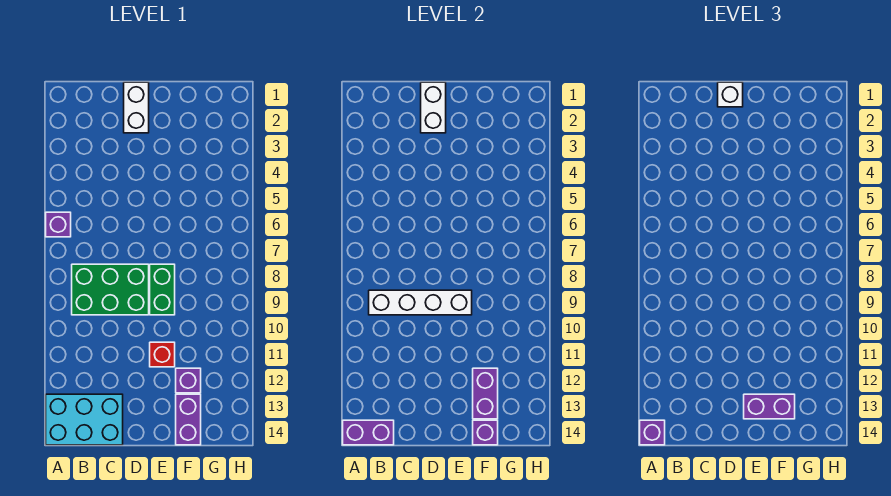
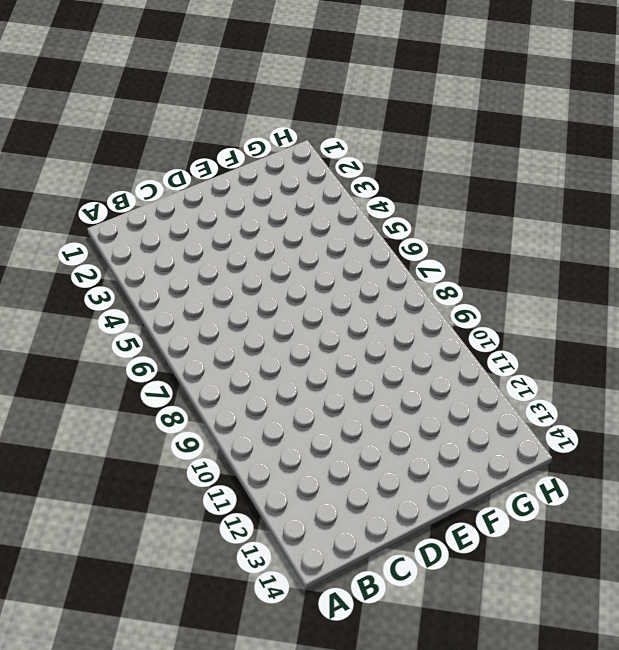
none -> purple brick A6 level 1
none -> cyan brick A13:C14 level 1
none -> green brick B8:D9 level 1

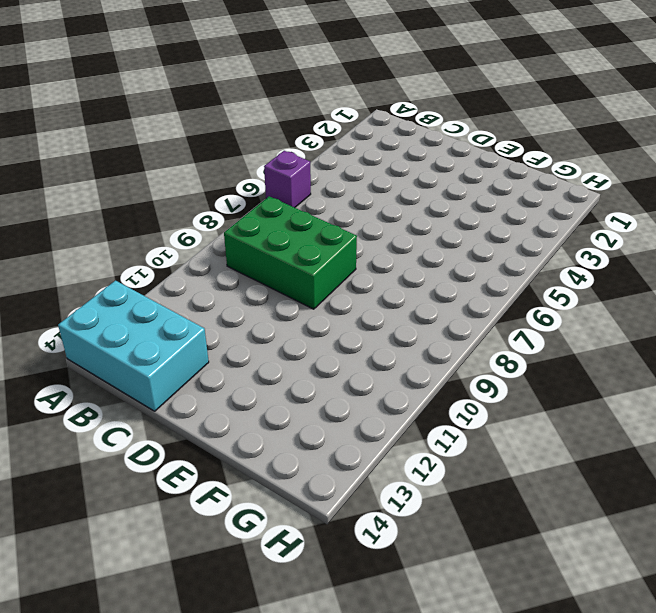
none -> white brick D1:D2 level 1
none -> green brick E8:E9 level 1
none -> red brick E11 level 1

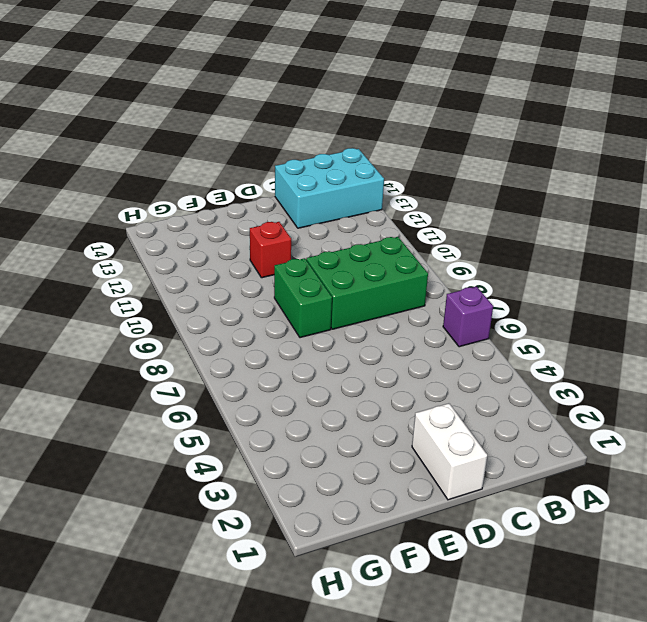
none -> purple brick F12 level 1
none -> purple brick F13:F14 level 1
none -> purple brick A14:B14 level 2

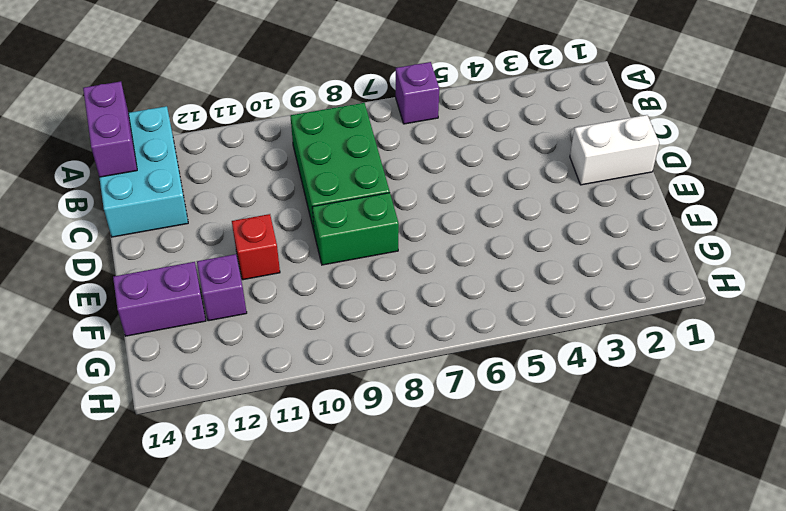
none -> white brick B9:E9 level 2
none -> white brick D1:D2 level 2
none -> purple brick F12:F13 level 2

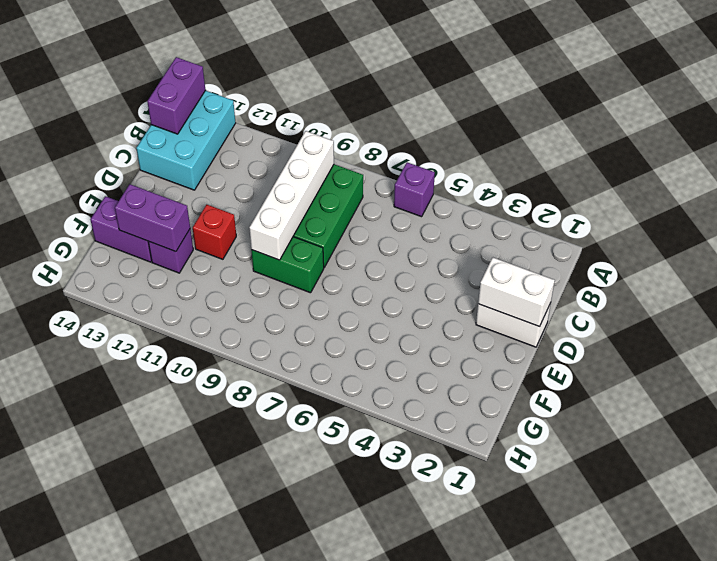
none -> purple brick F14 level 2
none -> purple brick A14 level 3
none -> white brick D1 level 3

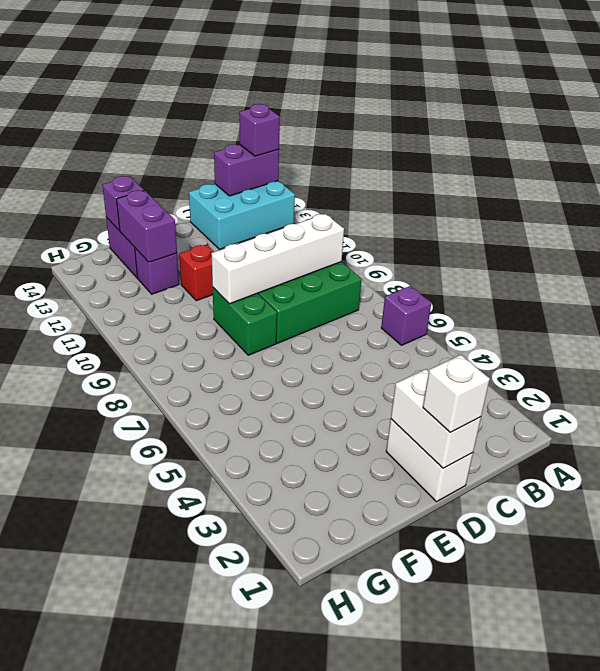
none -> purple brick E13:F13 level 3

